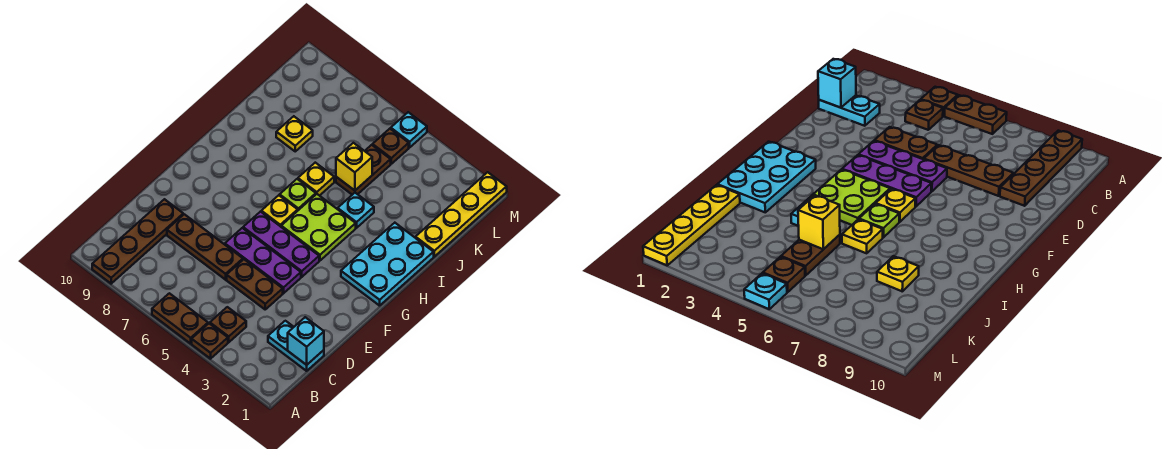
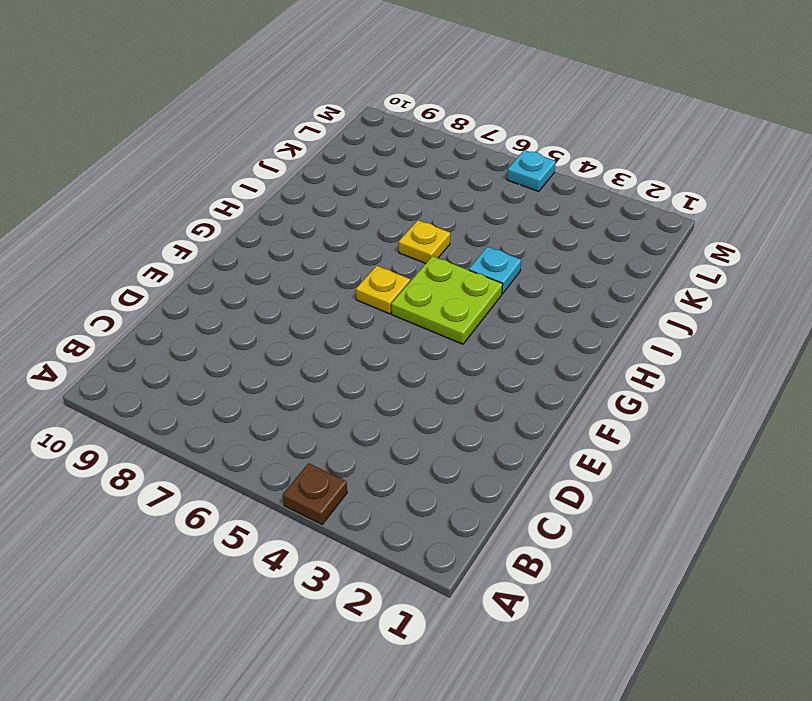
none -> brown plate A5:A6 level 1
none -> brown plate A9:D9 level 1
none -> brown plate B4 level 1

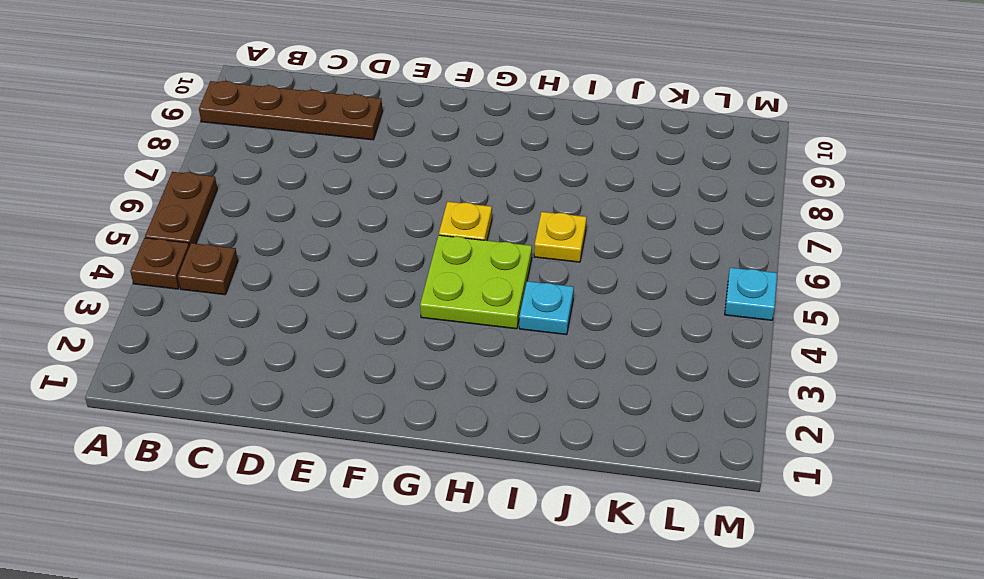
none -> cyan plate C1:C2 level 1
none -> brown plate D4:D5 level 1
none -> brown plate D6:D8 level 1

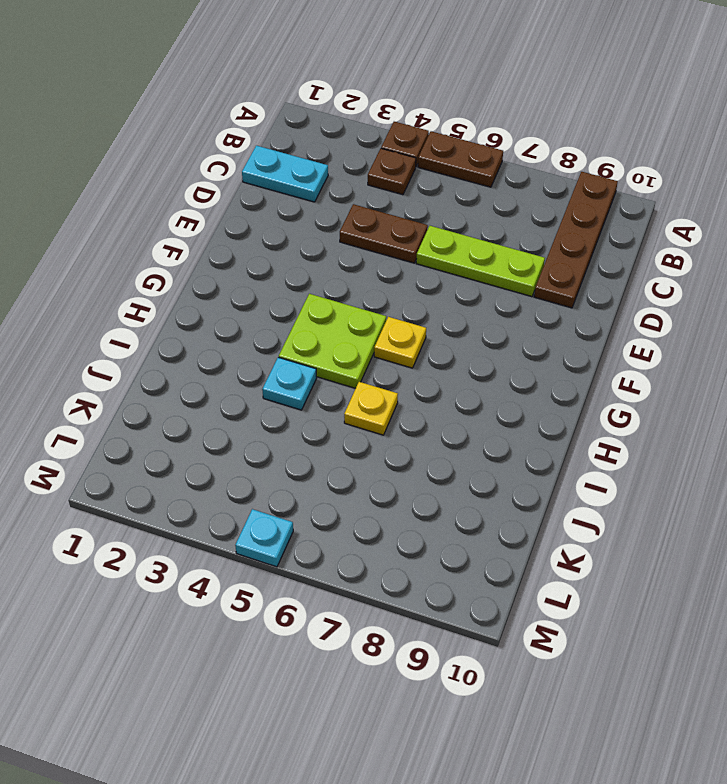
lime plate D6:D8 level 1 -> brown plate D6:D8 level 1
none -> purple plate E4:E6 level 1
none -> purple plate F4:F6 level 1
none -> cyan plate G1:I2 level 1

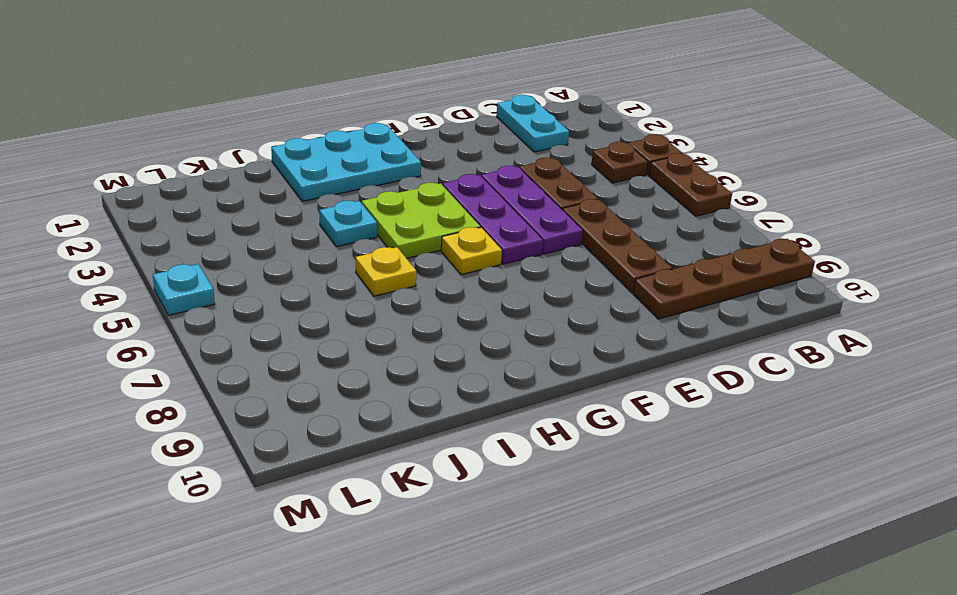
none -> lime plate H6 level 1
none -> yellow plate J1:M1 level 1
none -> brown plate J5:K5 level 1

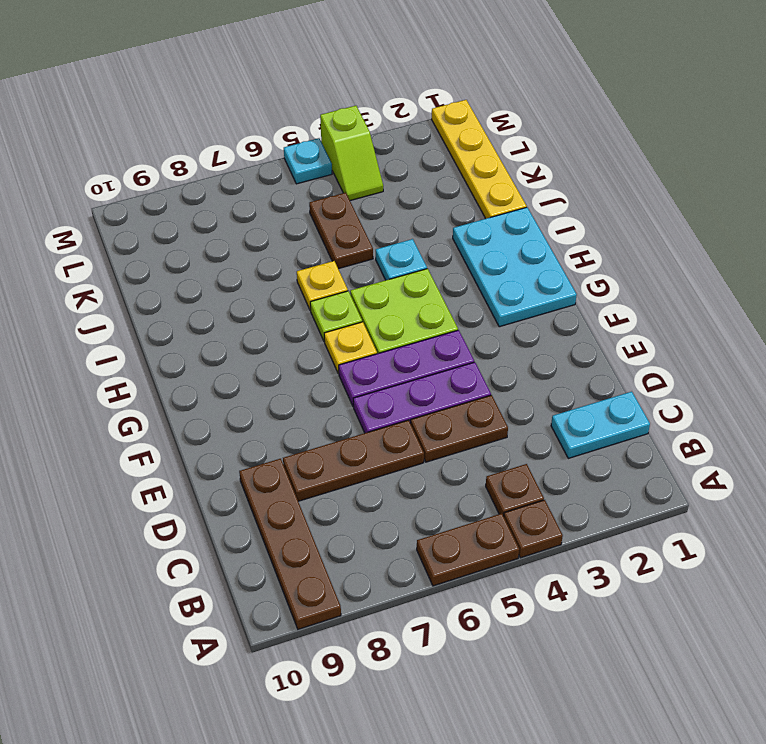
lime slope L4:M4 level 1 top M -> none
none -> yellow plate J8 level 1
none -> brown plate L5 level 1
none -> cyan brick C1 level 2

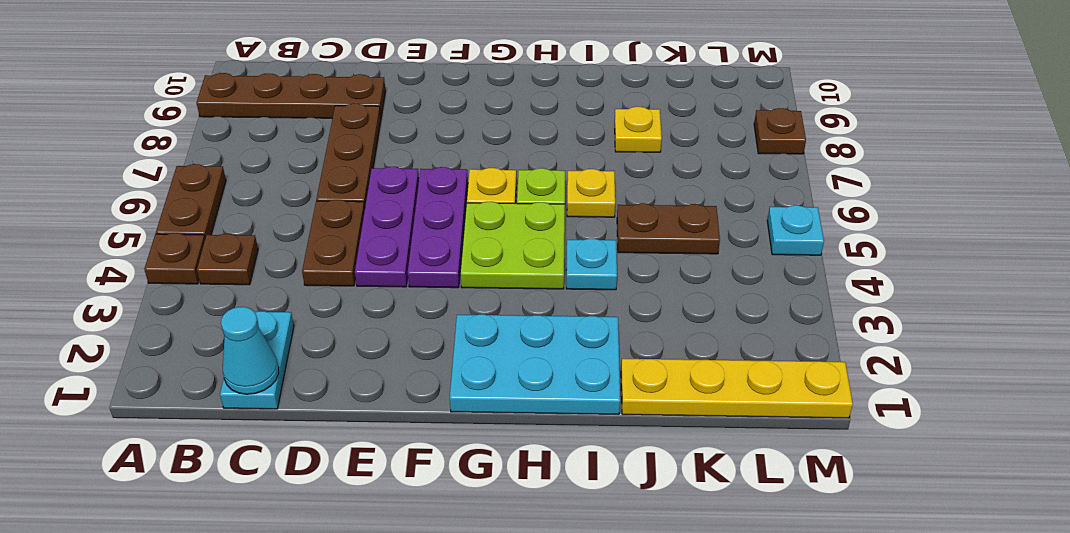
cyan cone C1 level 2 -> cyan brick C1 level 2
brown plate M8 level 1 -> brown plate L5 level 1
none -> yellow brick J5 level 2

